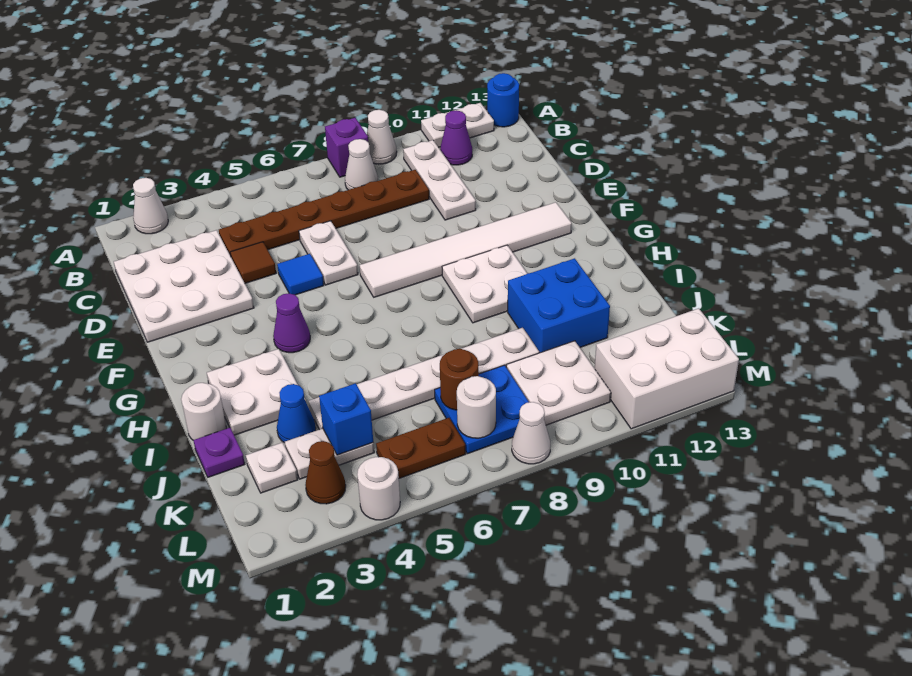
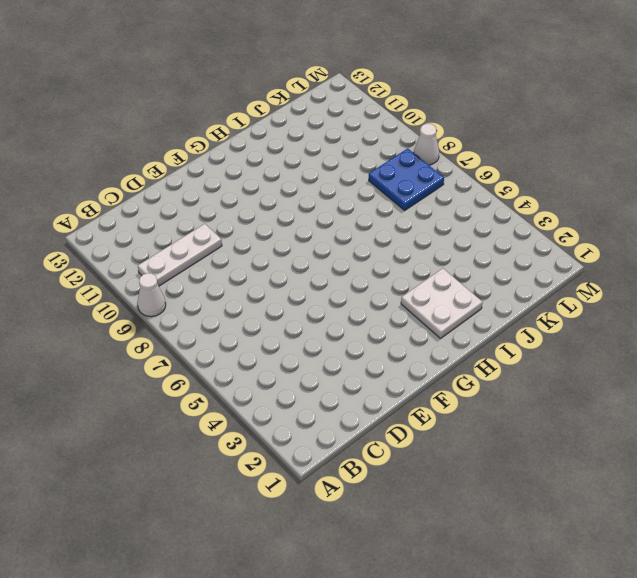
none -> white cone A2 level 1
none -> purple brick A8 level 1
none -> white plate A11:A12 level 1
none -> blue round brick A13 level 1

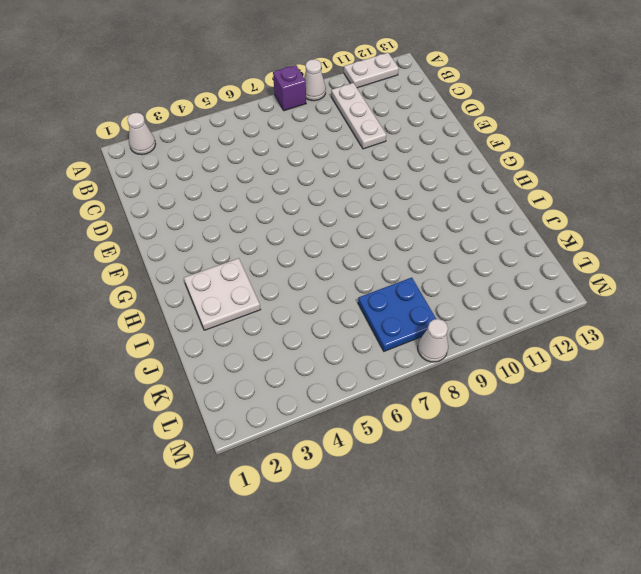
none -> blue round brick A13 level 1
none -> white cone B8 level 1
none -> purple cone B11 level 1
none -> white plate C1:E3 level 1

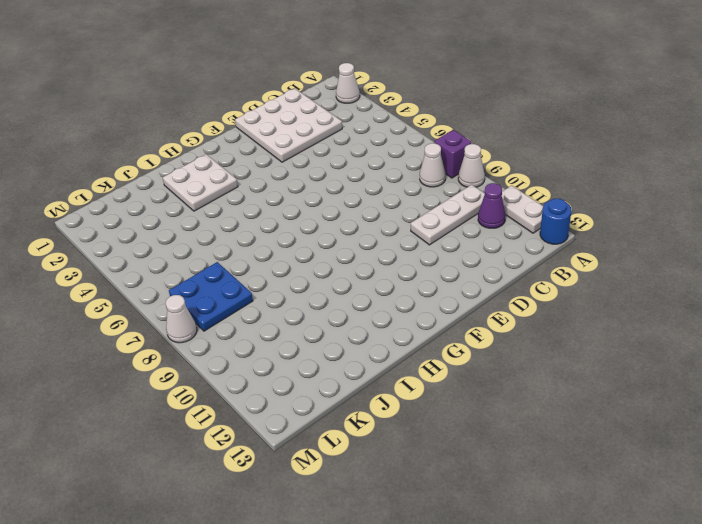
none -> brown plate C4:C9 level 1
none -> brown tile D4 level 1
none -> white plate D6:E6 level 1
none -> blue tile E5 level 1

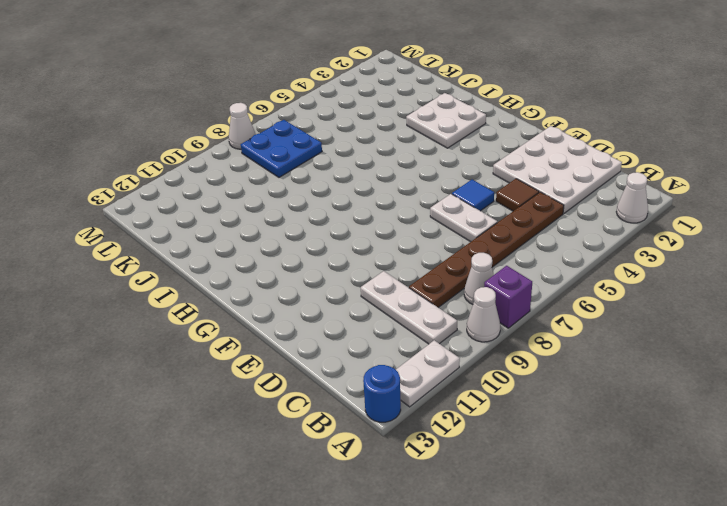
none -> purple cone B11 level 1
none -> white tile F7:F12 level 1
none -> purple cone G4 level 1
none -> white plate G9:H10 level 1

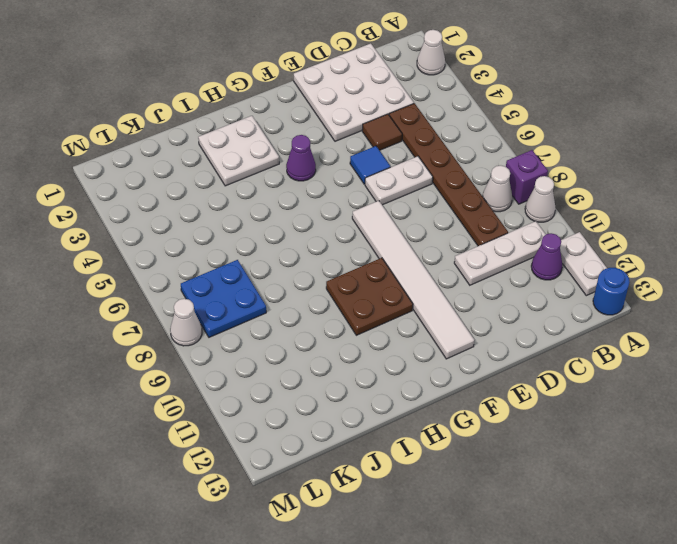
brown plate G9:H10 level 1 -> white plate G9:H10 level 1
none -> white round brick I1 level 1
none -> blue brick I10:J11 level 1
none -> purple plate J1 level 1
none -> blue cone J3 level 1

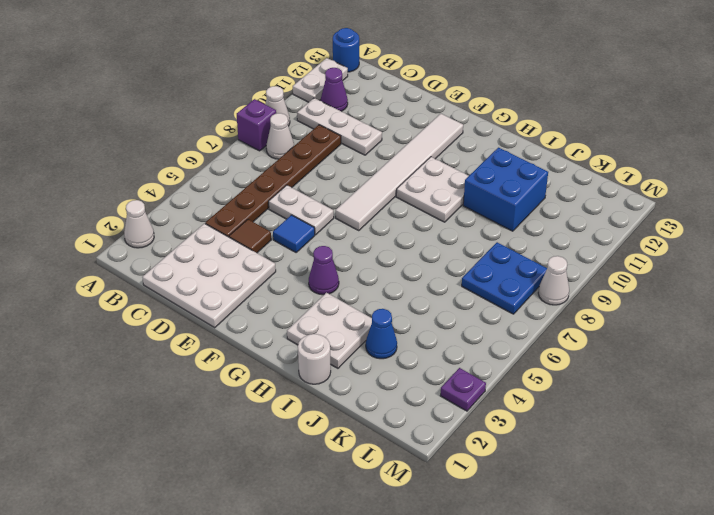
purple plate M3 level 1 -> purple plate J1 level 1
none -> white plate J4:J9 level 1
none -> white plate K2 level 1
none -> white plate K3:K4 level 1
none -> white plate K9:L10 level 1

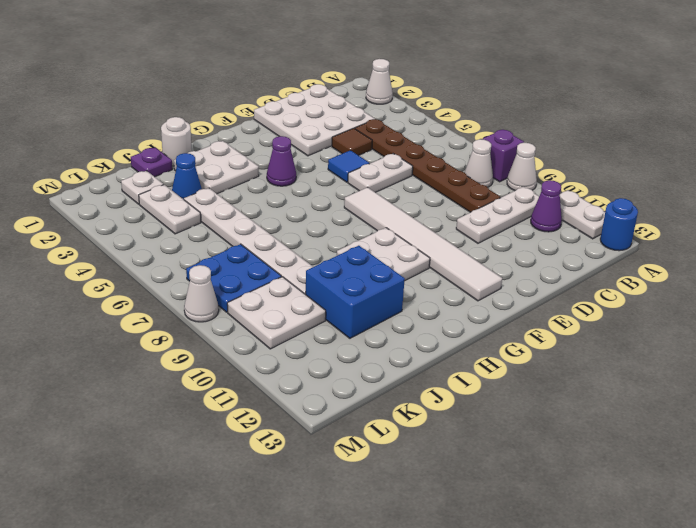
none -> brown cone L3 level 1
none -> brown plate L5:L6 level 1
none -> white brick L11:M13 level 1
none -> white round brick M4 level 1

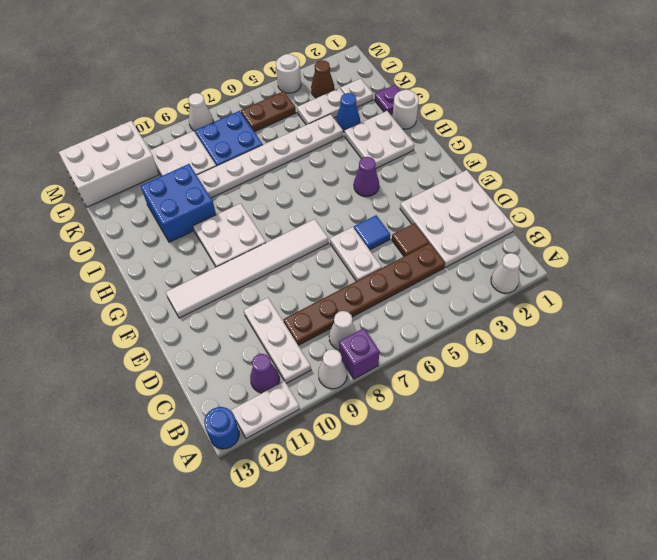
none -> blue brick K4 level 2
none -> brown round brick K7 level 2
none -> white round brick L7 level 2

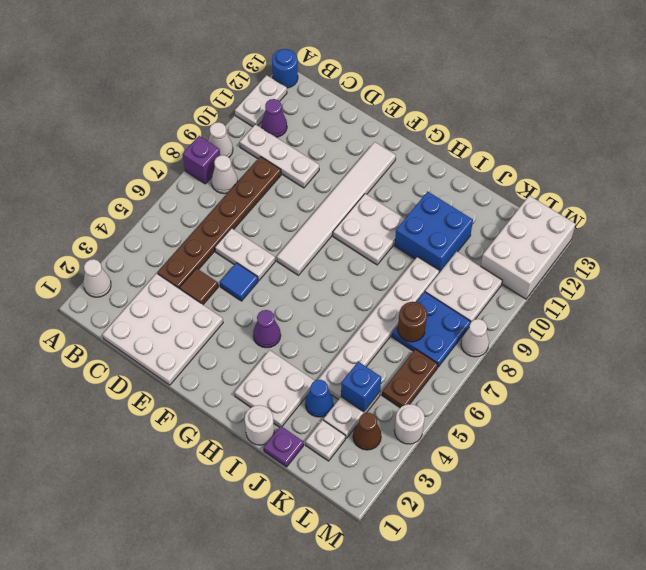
none -> white round brick L7 level 2

